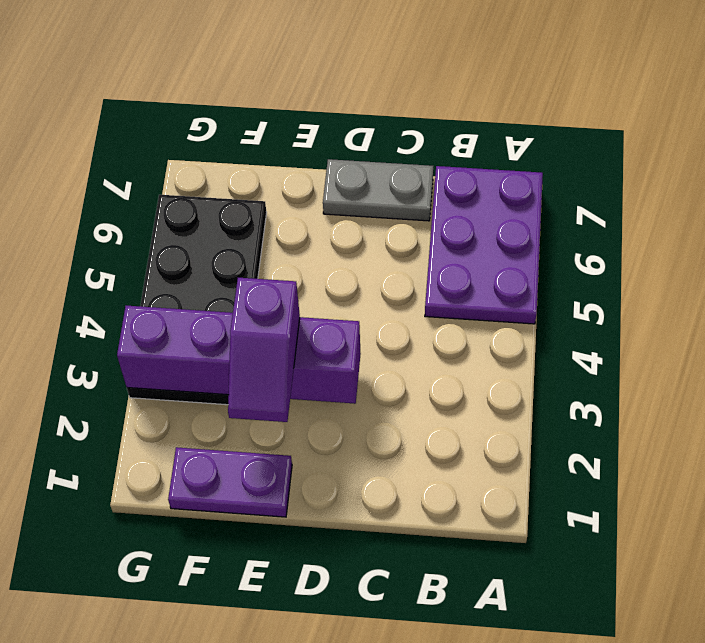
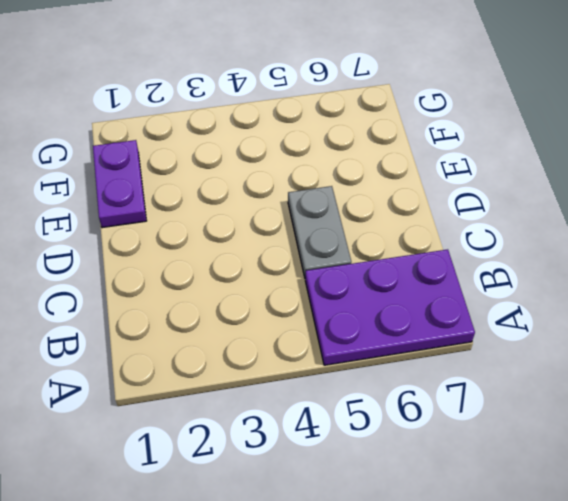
grey plate C5:D5 level 1 -> grey plate C7:D7 level 1
none -> black plate F3:G6 level 1
none -> purple brick D3:G3 level 2

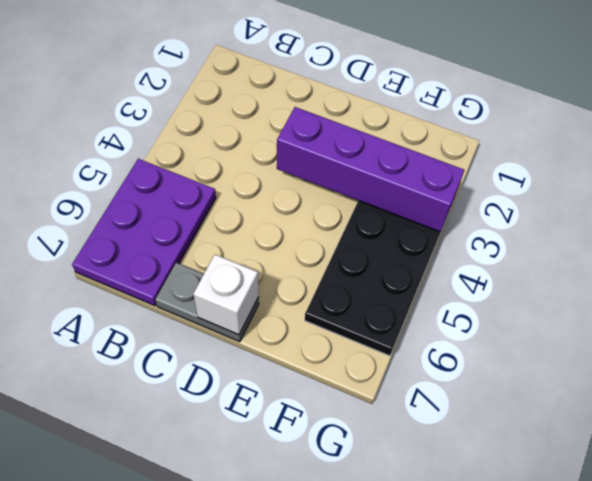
white brick D7 level 2 -> none
none -> purple plate E1:F1 level 1
none -> purple slope E2:E3 level 3 top 3

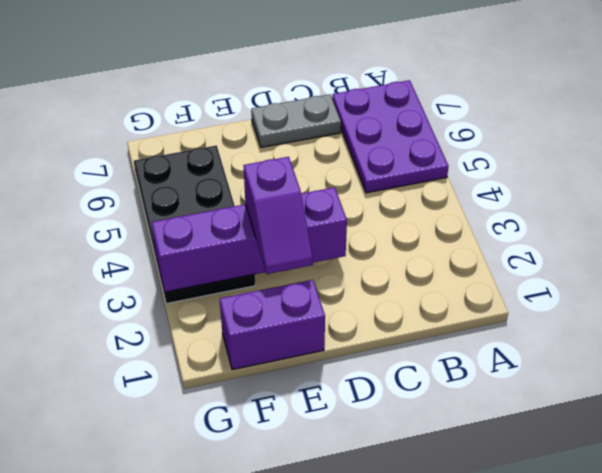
purple brick E1:F1 level 1 -> purple plate E1:F1 level 1

